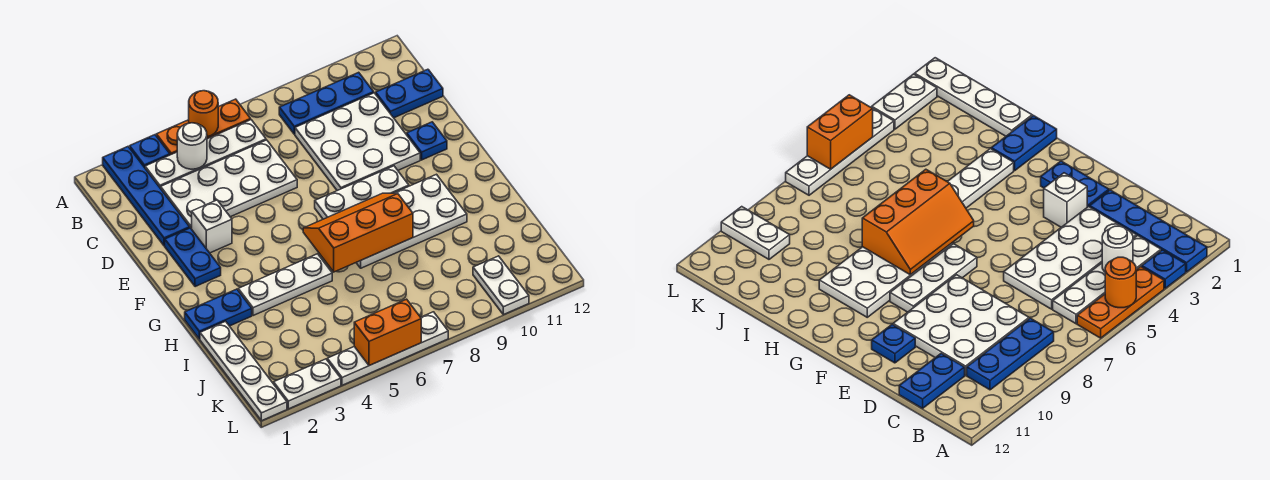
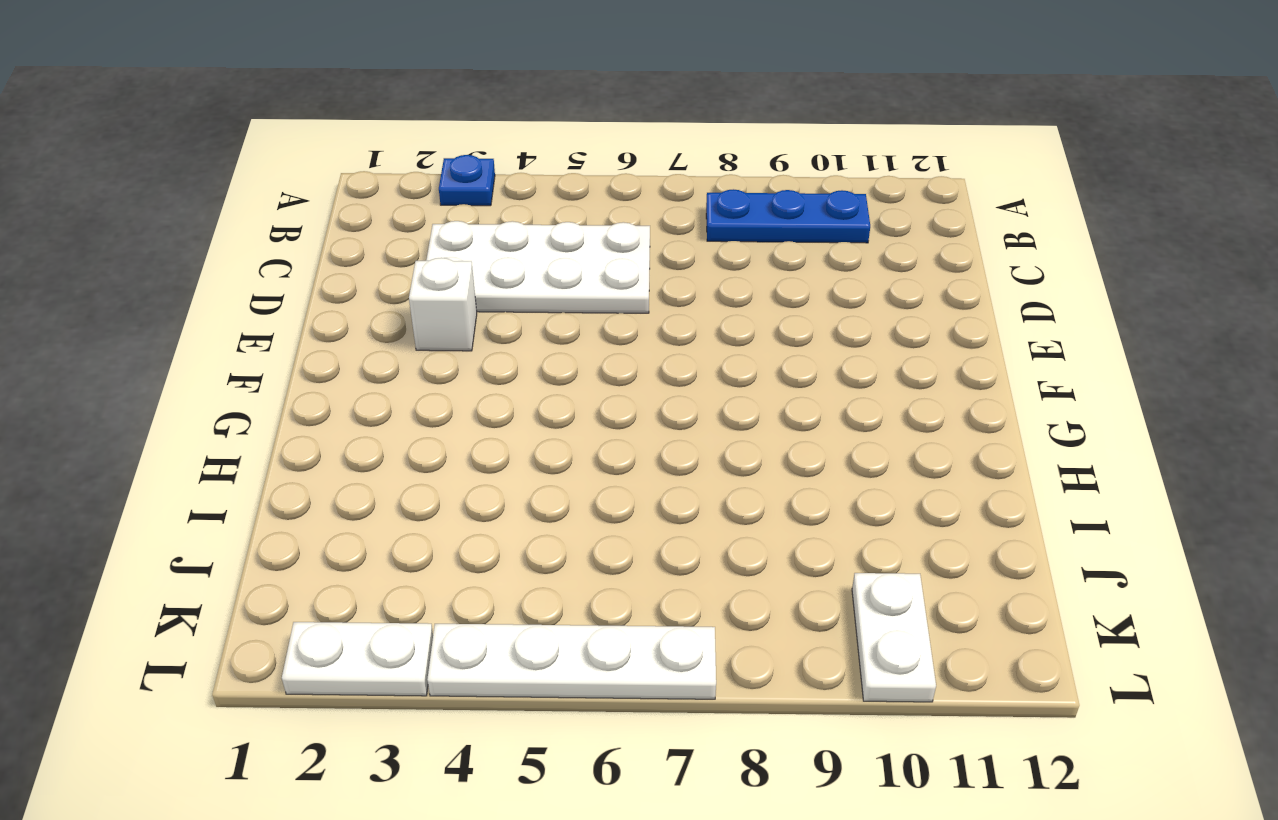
none -> blue plate A2:D2 level 1
none -> orange plate A4:A6 level 1
none -> white plate B3:B6 level 1

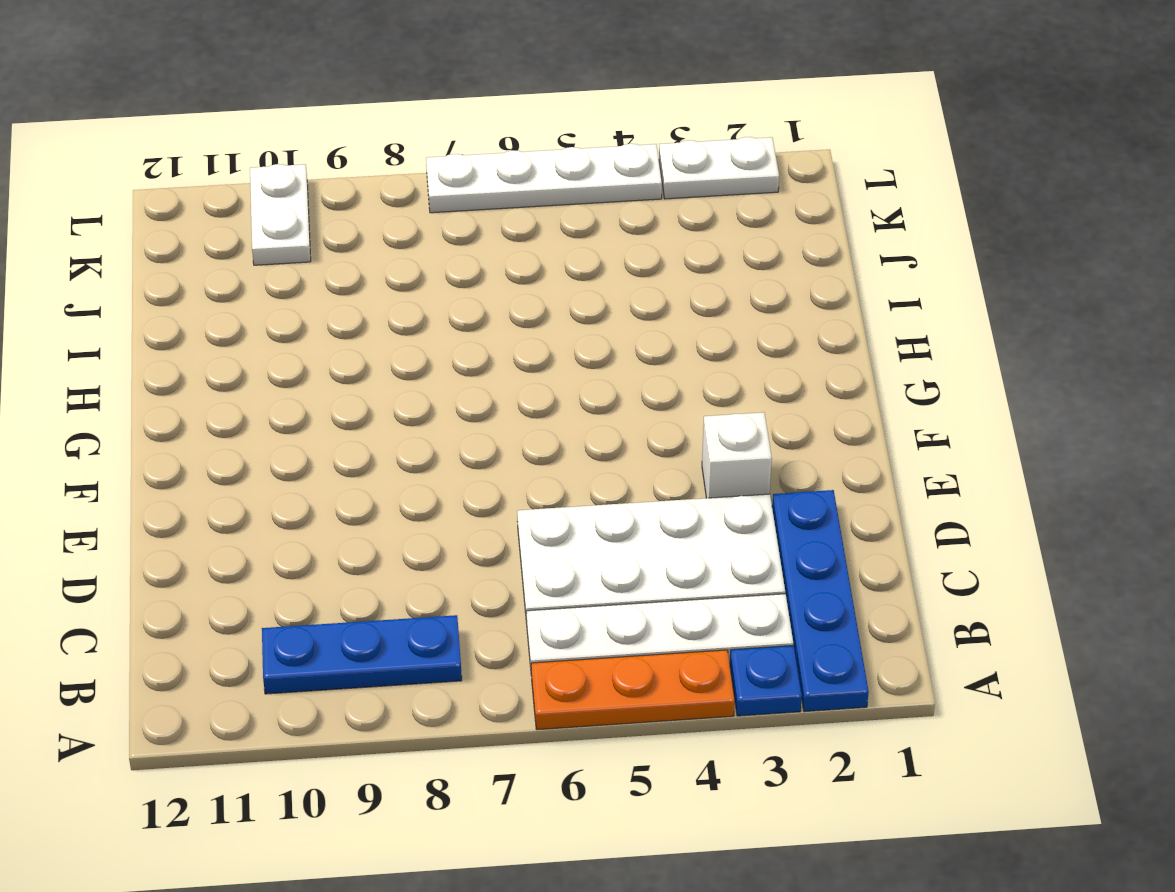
none -> white plate C8:E10 level 1
none -> blue plate C11:C12 level 1
none -> blue plate E2:F2 level 1

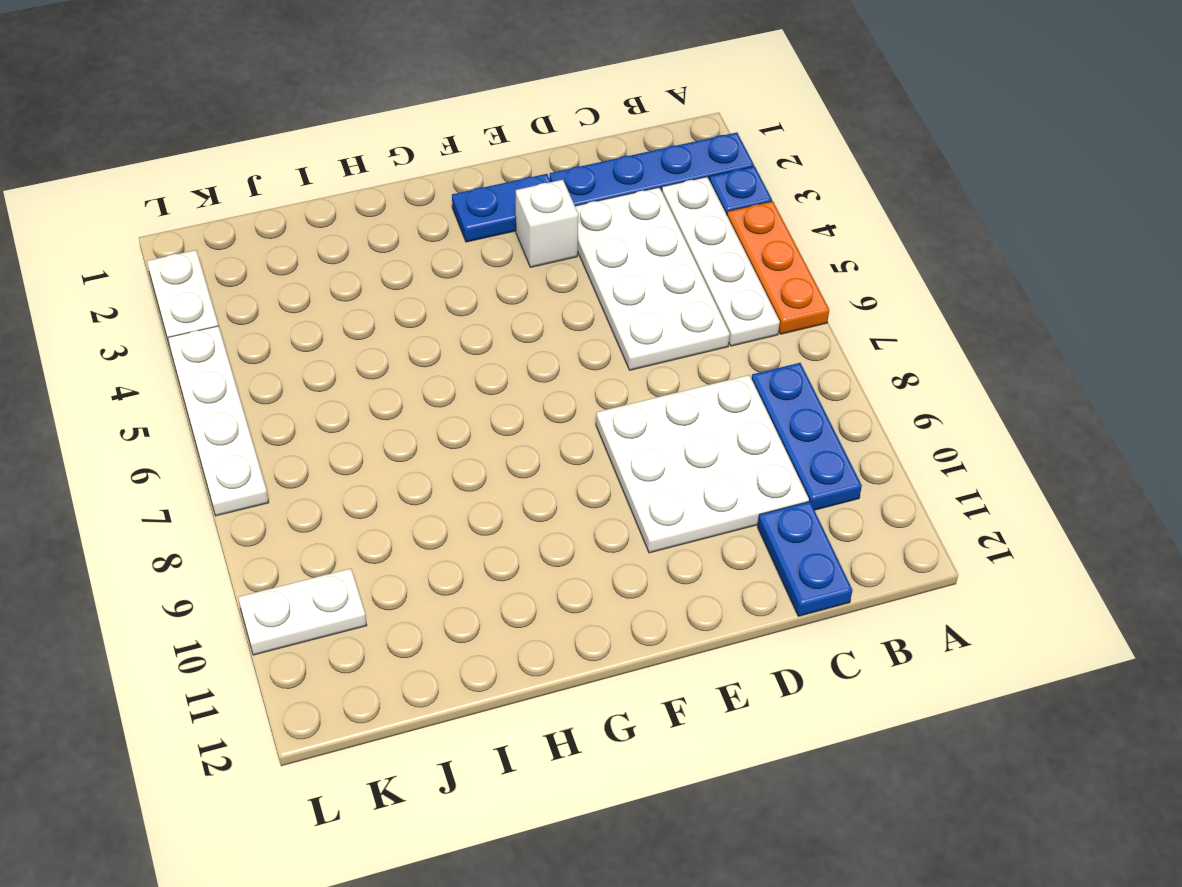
none -> blue plate E11 level 1
none -> white plate F7:F9 level 1
none -> white plate G7:H10 level 1

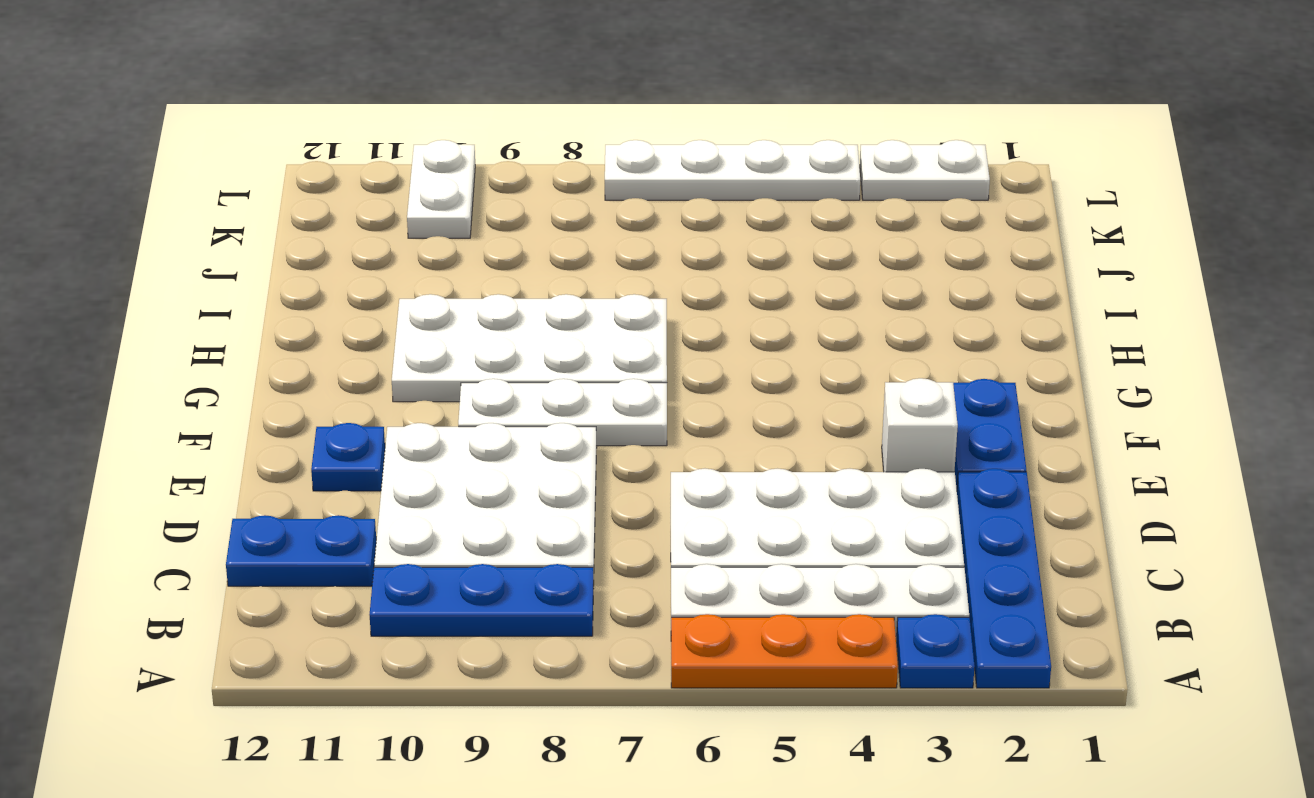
none -> blue plate H1:H2 level 1
none -> white plate H3:H5 level 1
none -> white plate I1:L1 level 1

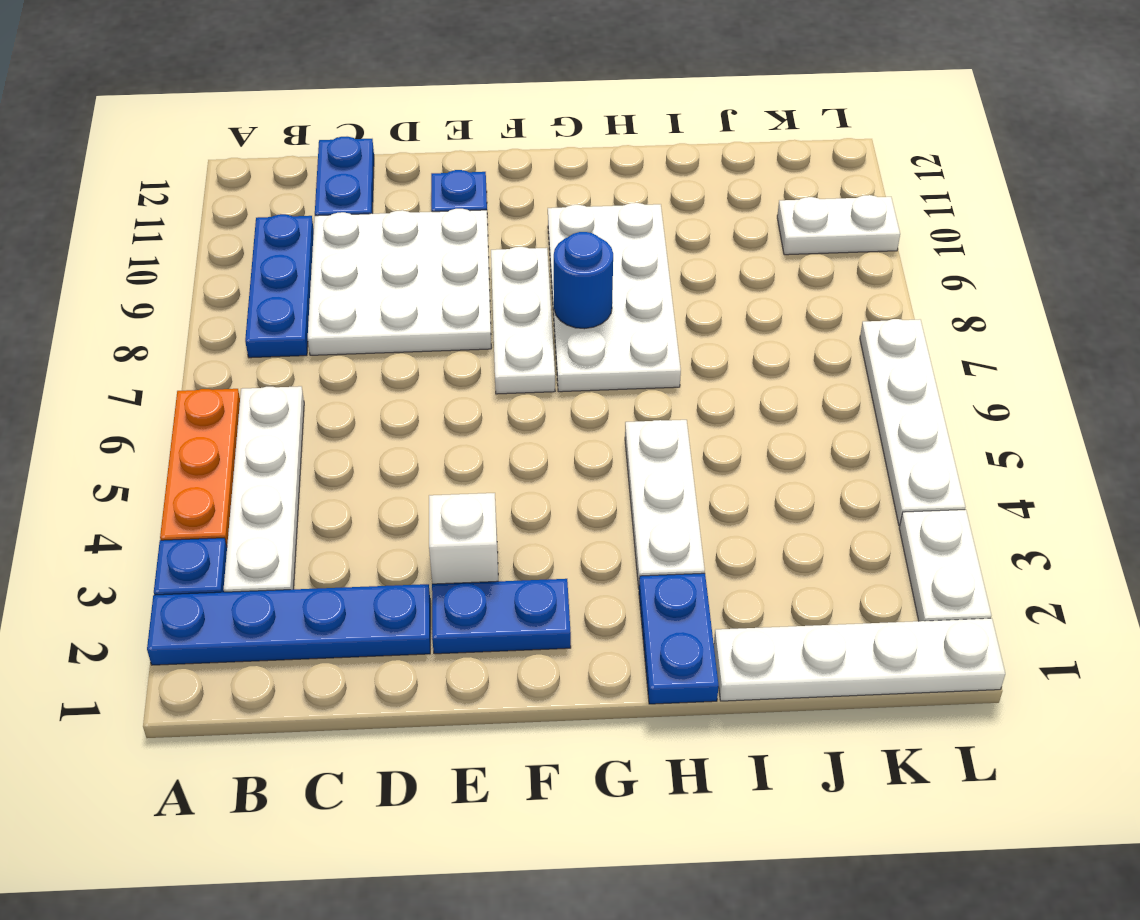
blue round brick G8 level 2 -> orange slope G6:H8 level 2 top H
none -> white plate C3:D6 level 1
none -> orange round brick A5 level 2
none -> white round brick B4 level 2

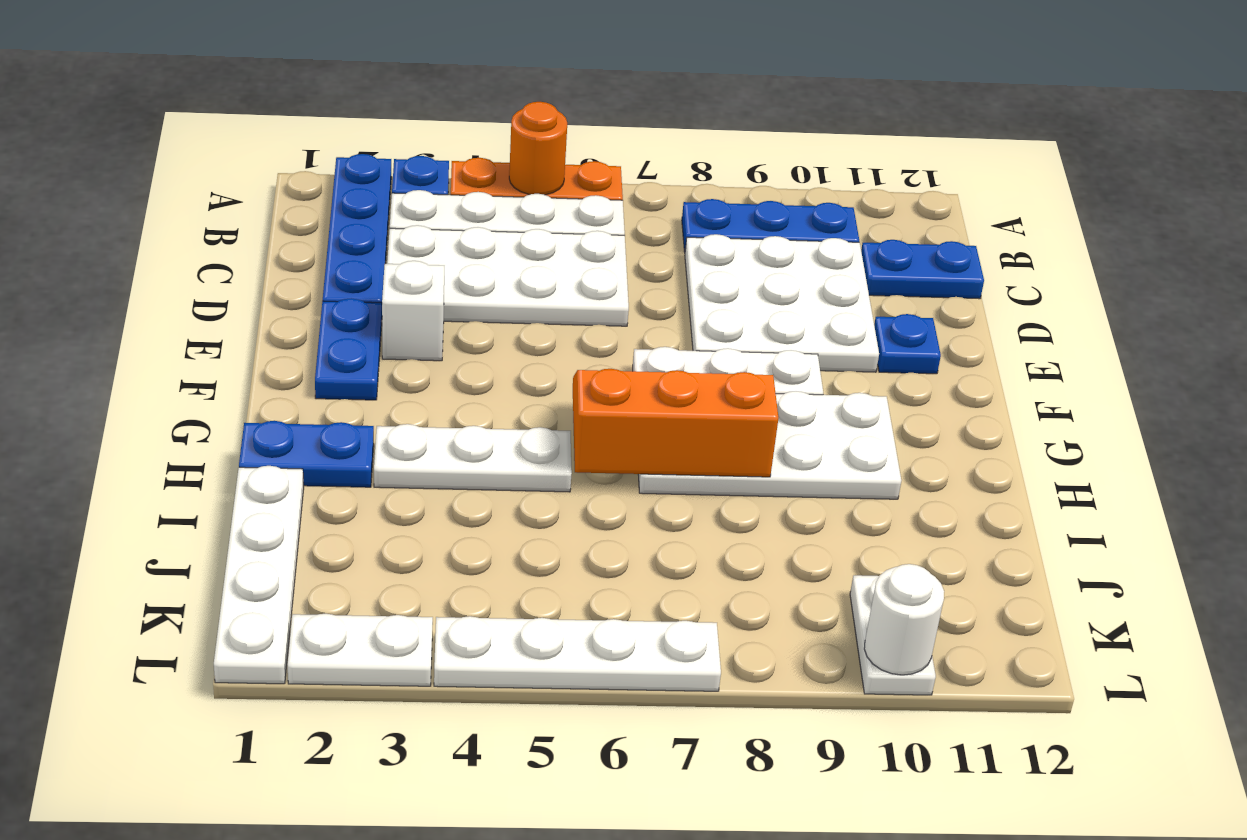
white round brick L10 level 2 -> white round brick B4 level 2
none -> orange brick L5:L6 level 2

